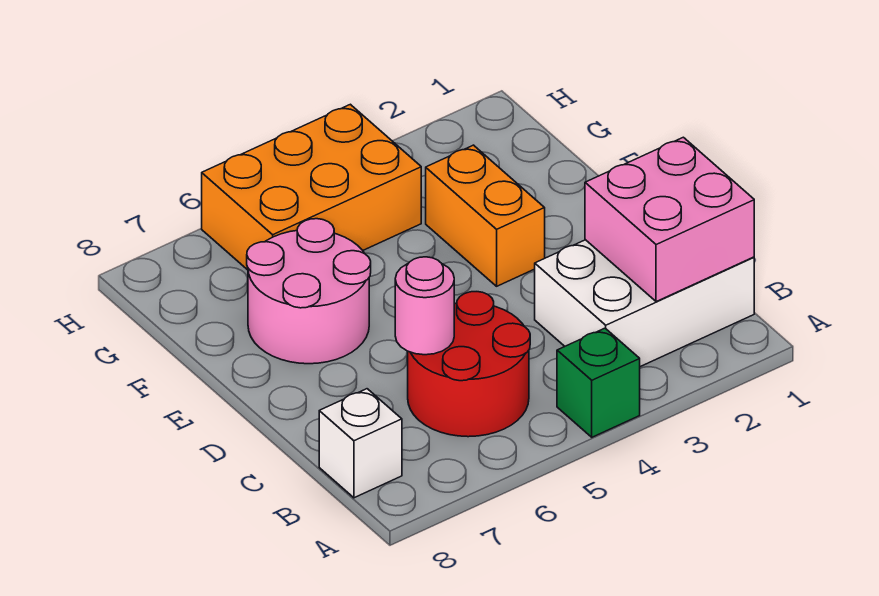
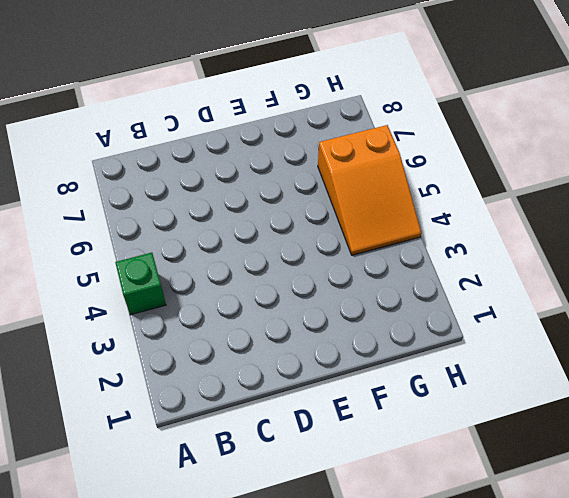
orange slope G4:H6 level 1 top 6 -> orange brick G4:H6 level 1
none -> white brick B1:C3 level 1
none -> red round brick B5:C6 level 1

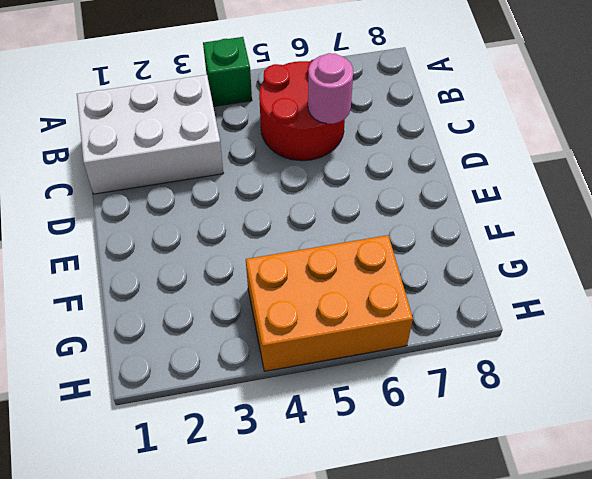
none -> white brick B8 level 1
none -> orange brick E3:F3 level 1

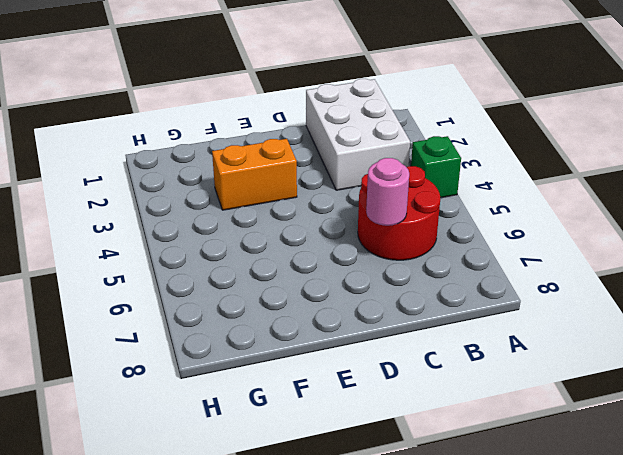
none -> white brick B8 level 1
none -> pink round brick E6:F7 level 1

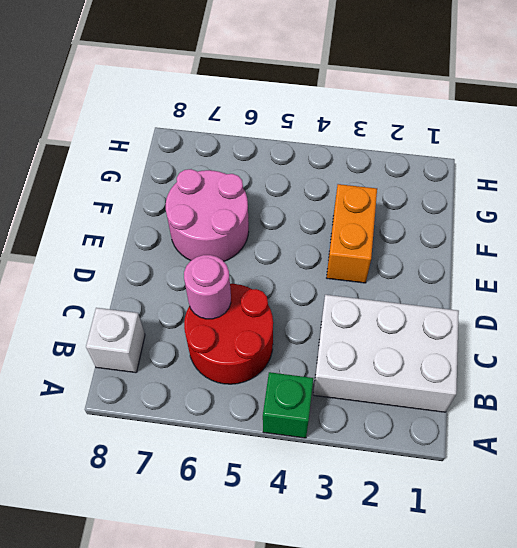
none -> orange brick G4:H6 level 1
none -> pink brick B1:C2 level 2

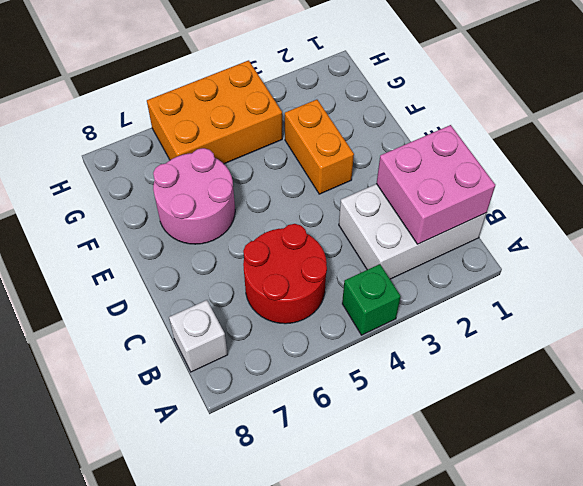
none -> pink round brick C6 level 2

